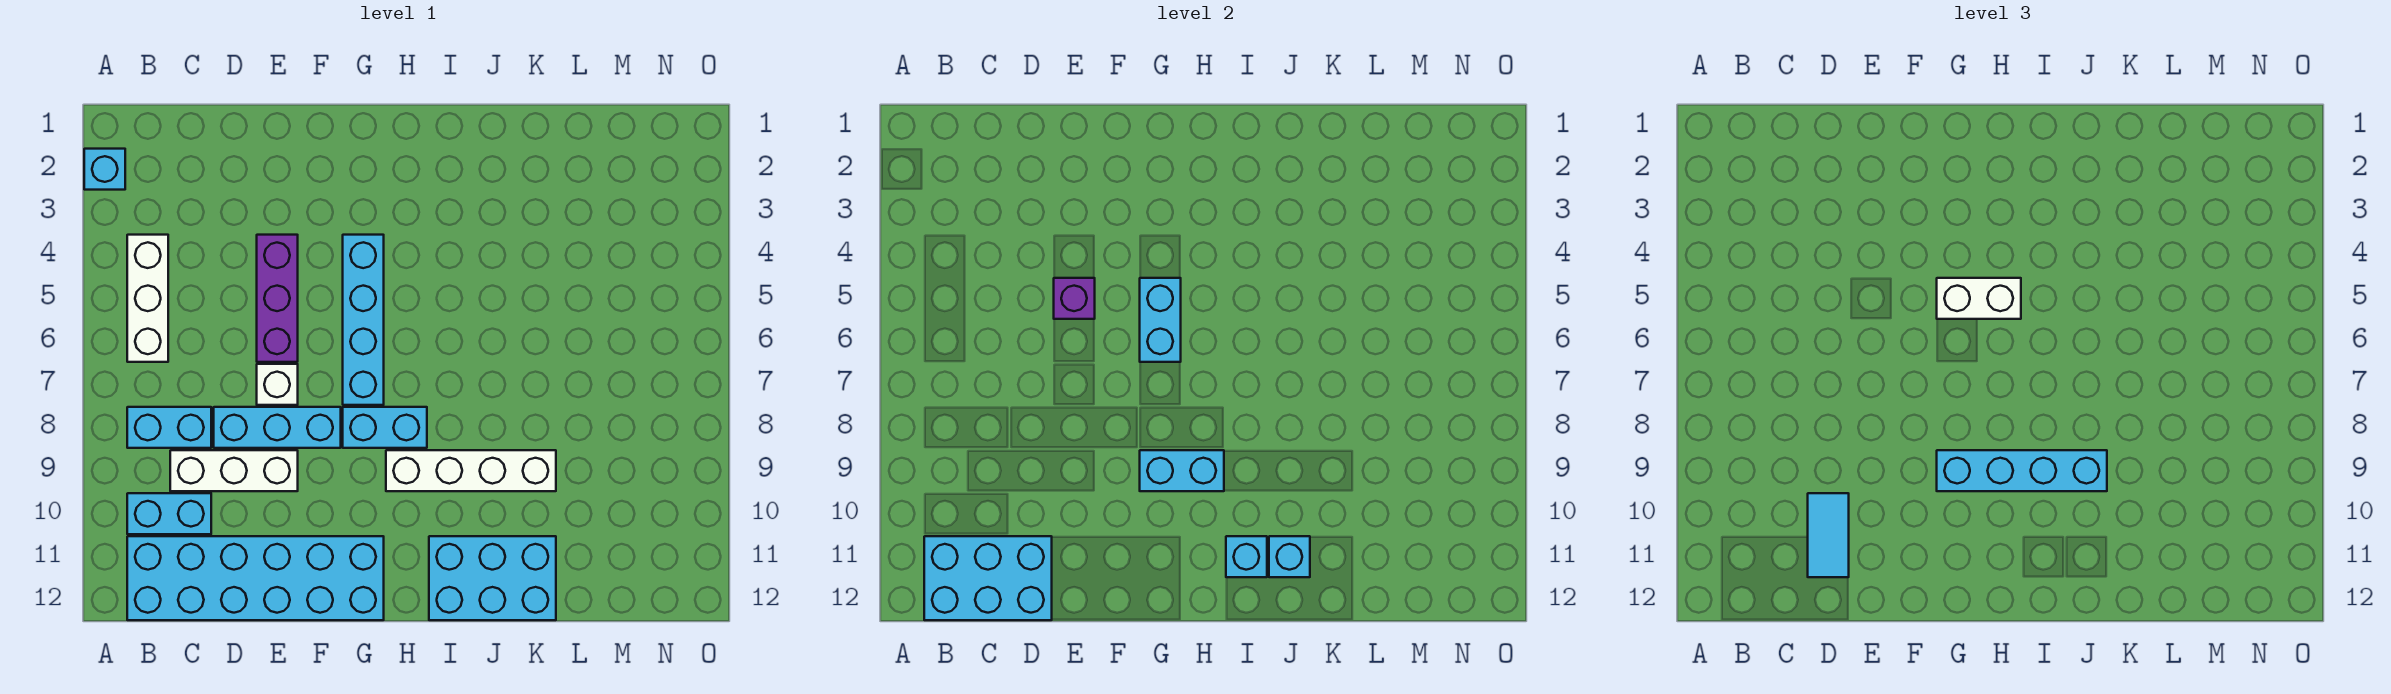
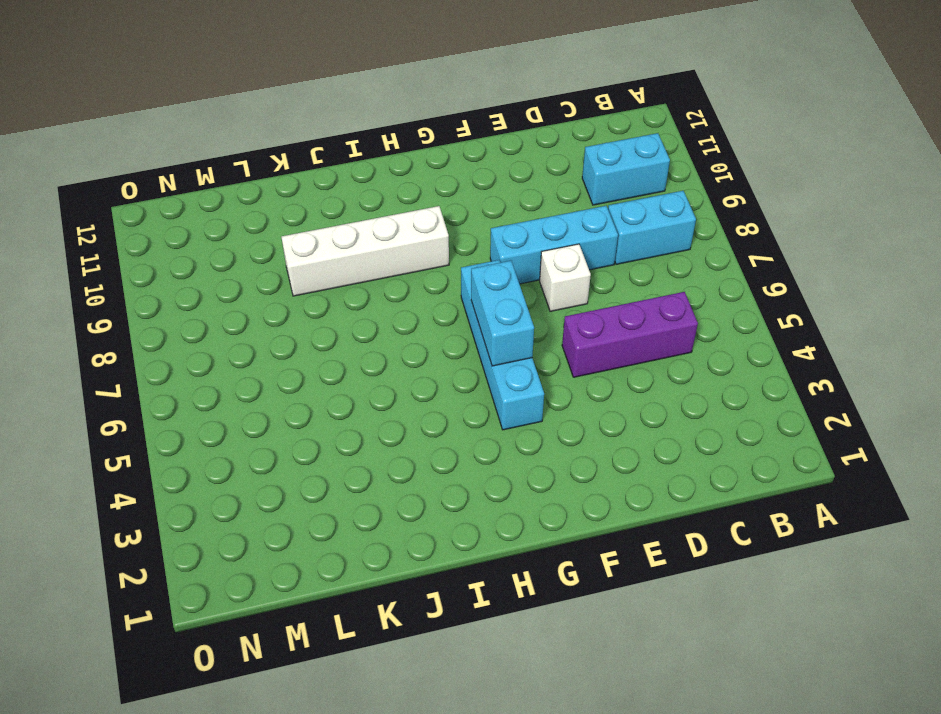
purple brick C5:E5 level 1 -> purple brick E4:E6 level 1
none -> cyan brick A2 level 1
none -> white brick B4:B6 level 1
none -> cyan brick B11:G12 level 1

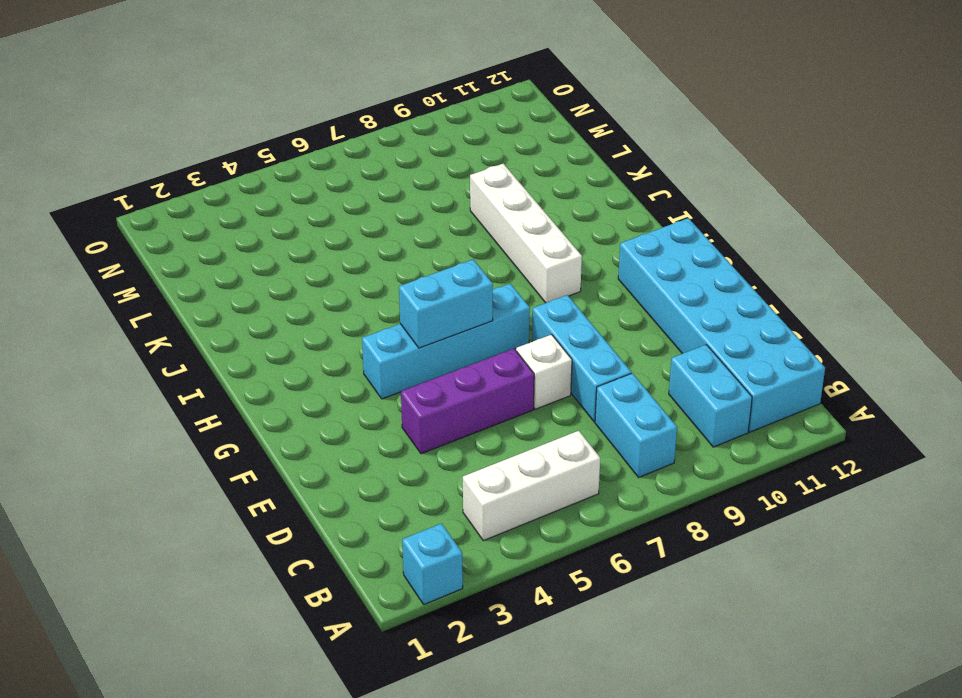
none -> white brick C9:E9 level 1
none -> cyan brick G8:H8 level 1
none -> cyan brick I11:K12 level 1

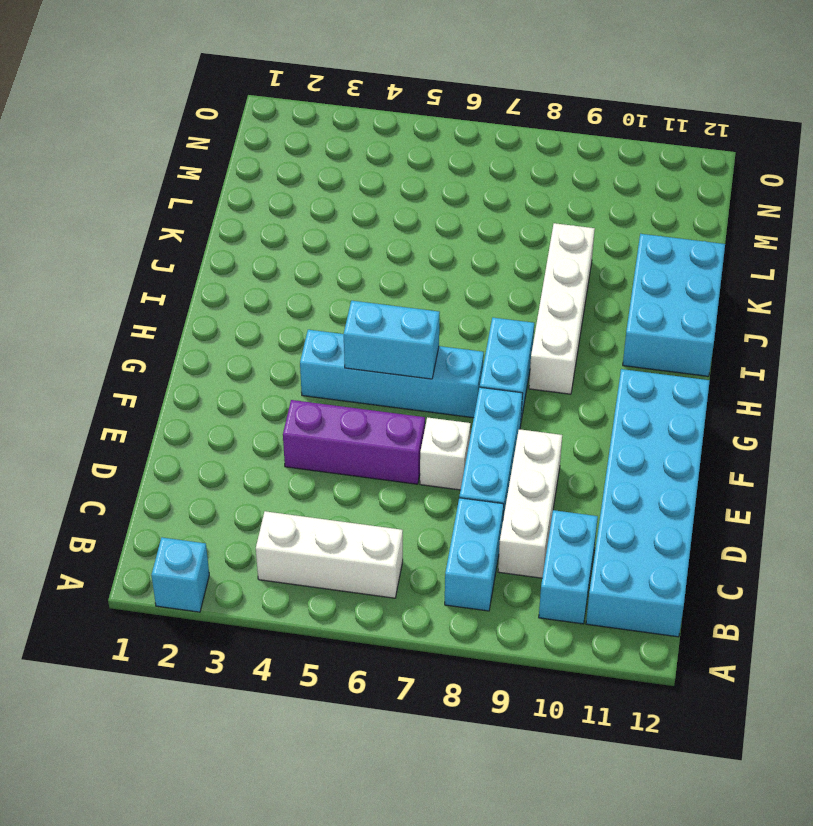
none -> cyan brick B11:D12 level 2
none -> purple brick E5 level 2
none -> cyan brick G9:H9 level 2

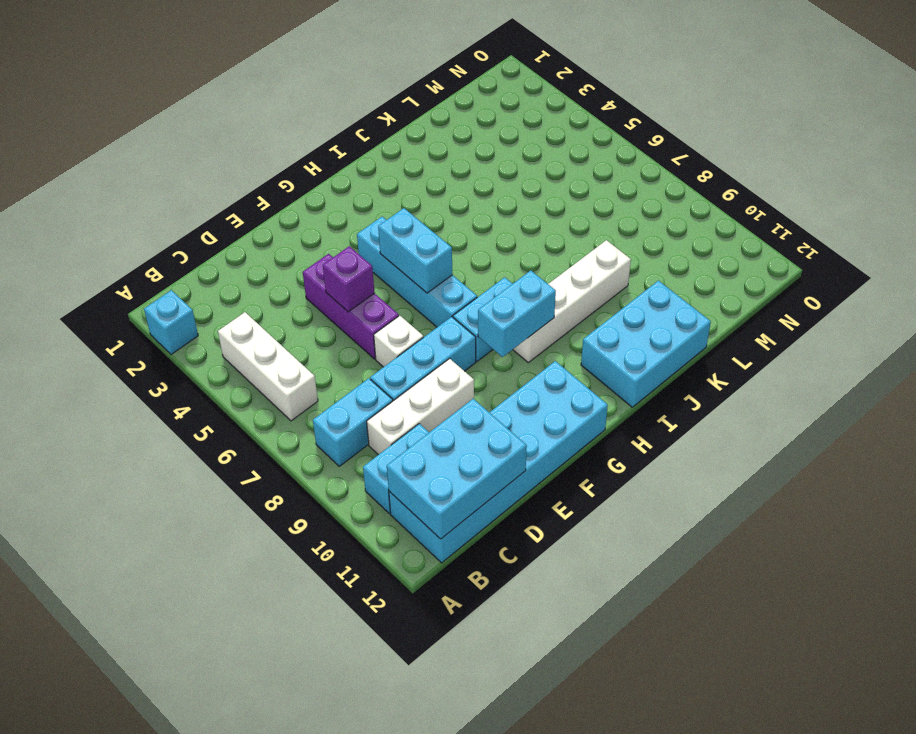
none -> cyan brick I11 level 2
none -> cyan brick J11 level 2
none -> cyan tile D10:D11 level 3

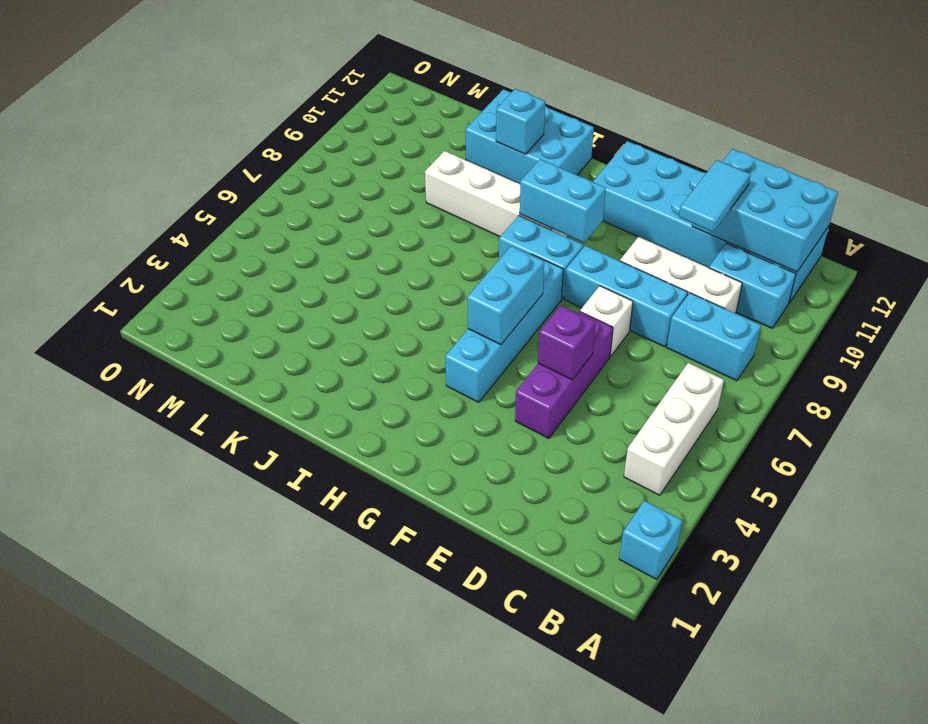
none -> cyan brick I11 level 2
none -> white brick G5:H5 level 3
none -> cyan brick G9:J9 level 3

